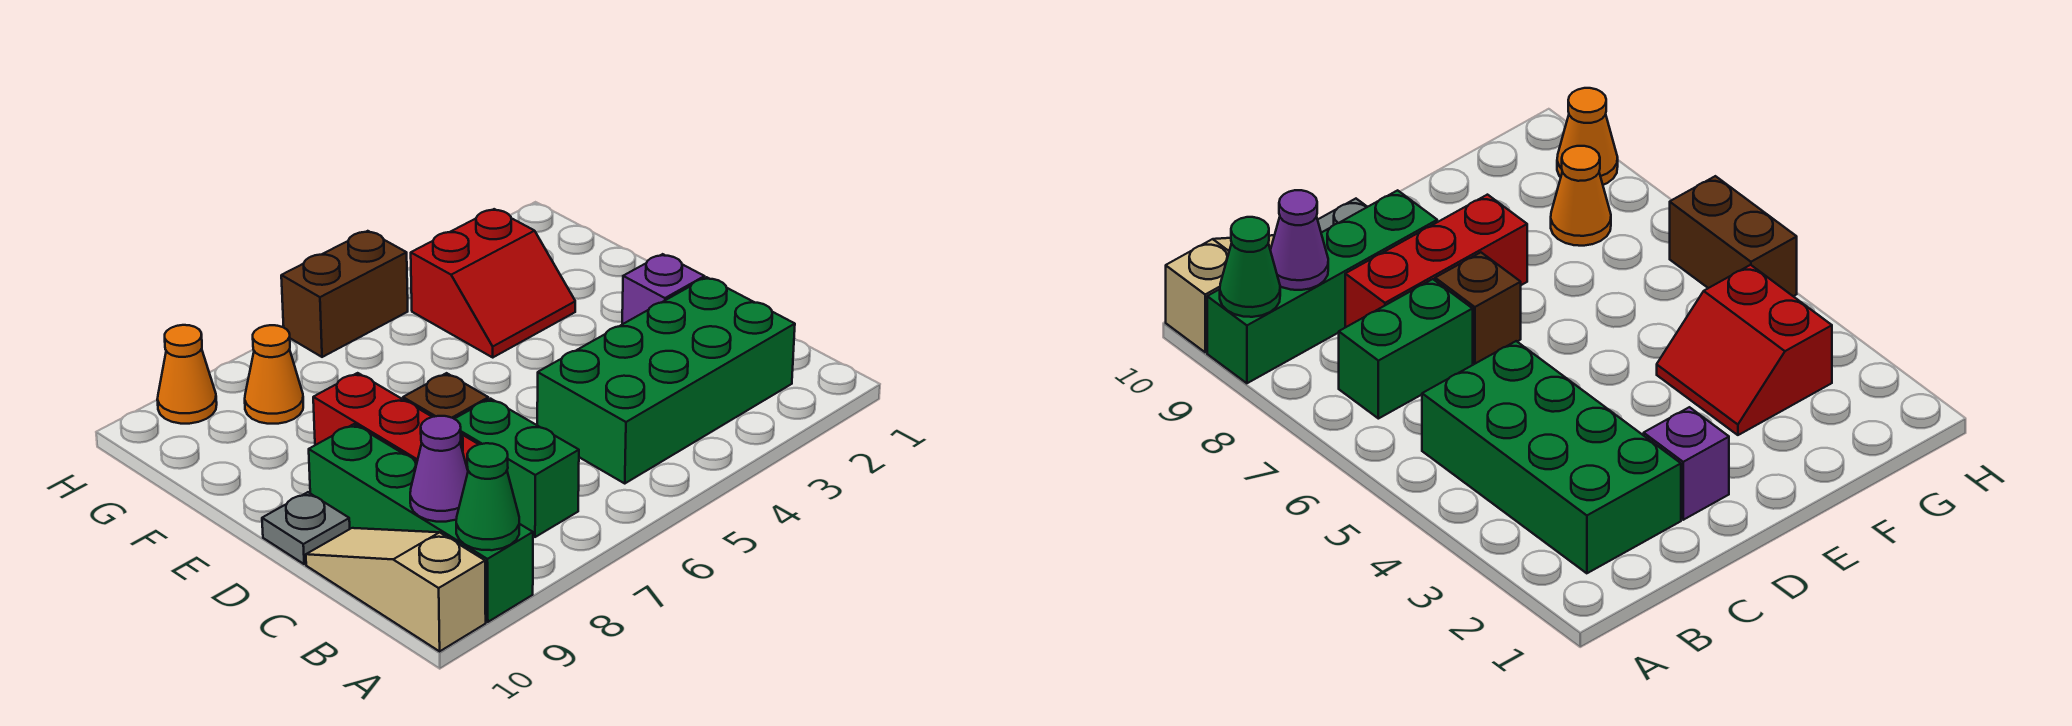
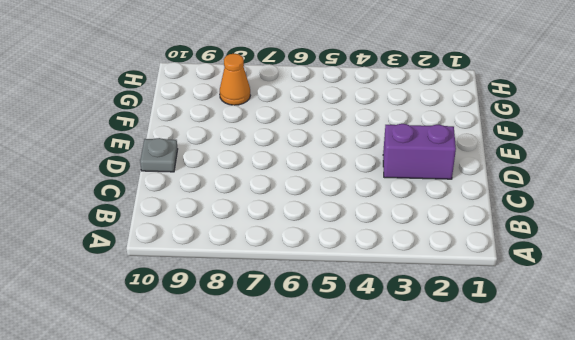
purple brick D2:D3 level 1 -> purple brick D2 level 1
none -> green brick A9:D9 level 1
none -> tan slope A10:C10 level 1 top A
none -> green brick B2:C5 level 1

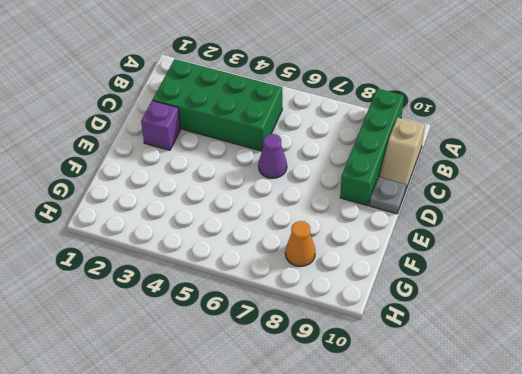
tan slope B10:C10 level 1 top B -> tan slope A10:C10 level 1 top A
purple cone D6 level 1 -> purple cone B9 level 2
none -> green brick B7:C7 level 1
none -> red brick C8:E8 level 1
none -> brown brick D7 level 1

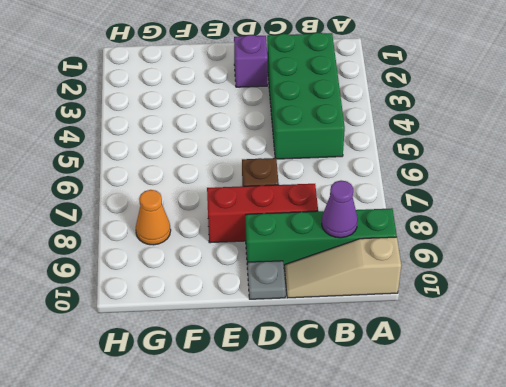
none -> green brick B7:C7 level 1
none -> red slope F3:G4 level 1 top G
none -> brown brick H5:H6 level 1

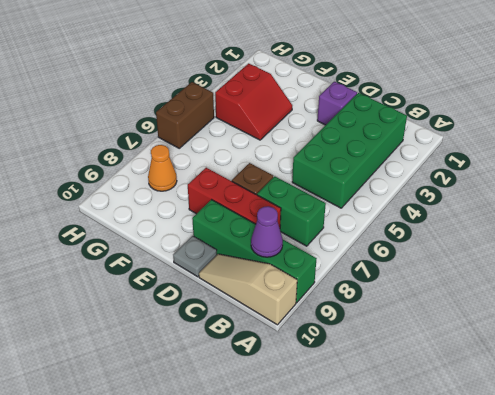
none -> orange cone H9 level 1
none -> green cone A9 level 2

